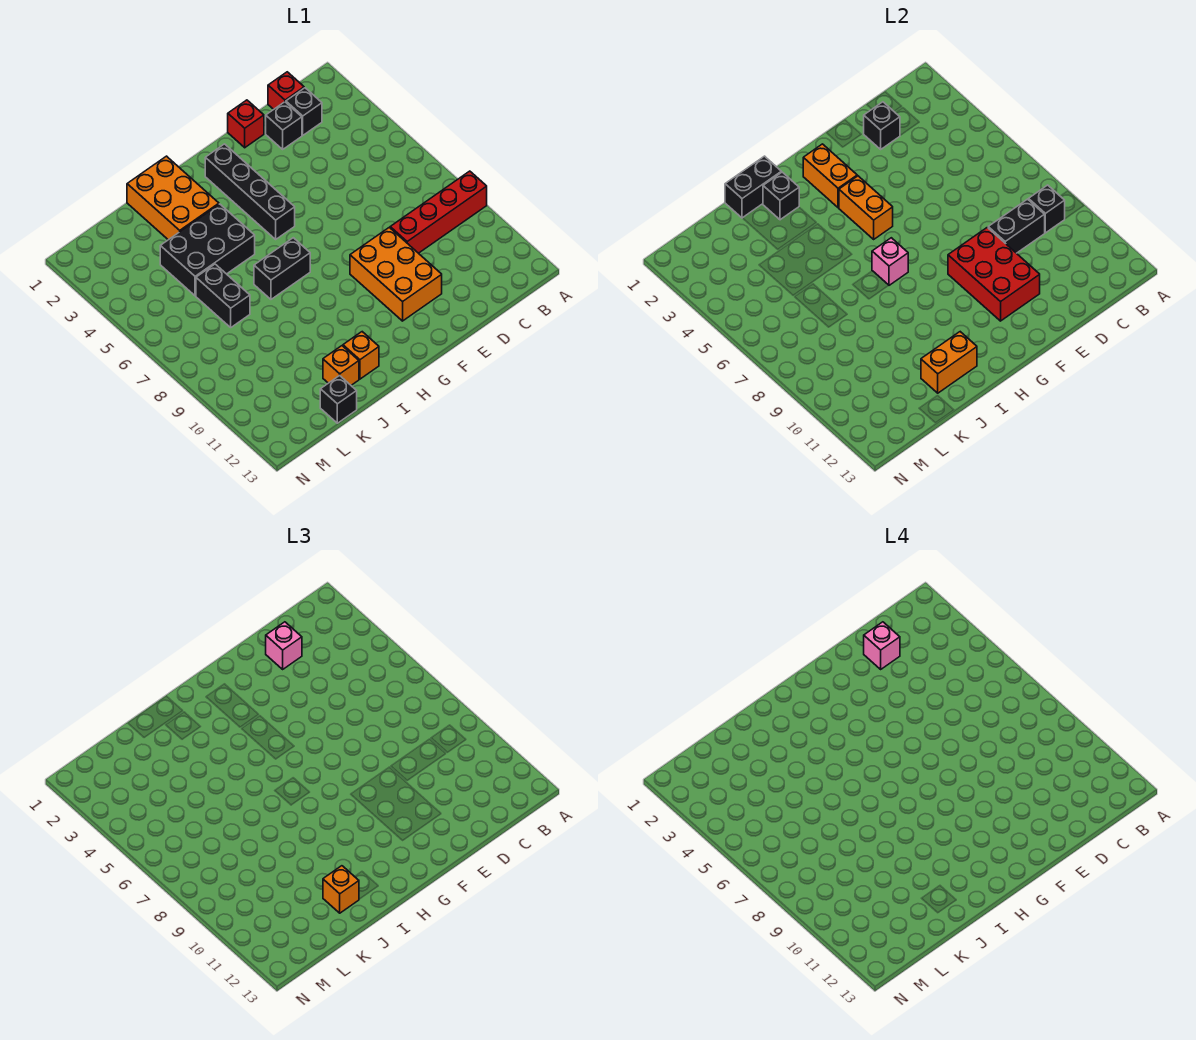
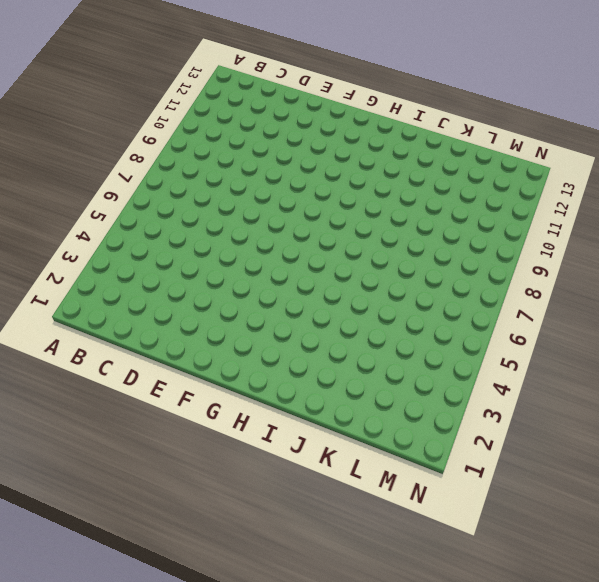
none -> red brick A9:D9 level 1
none -> red brick C1 level 1
none -> black brick C2 level 1

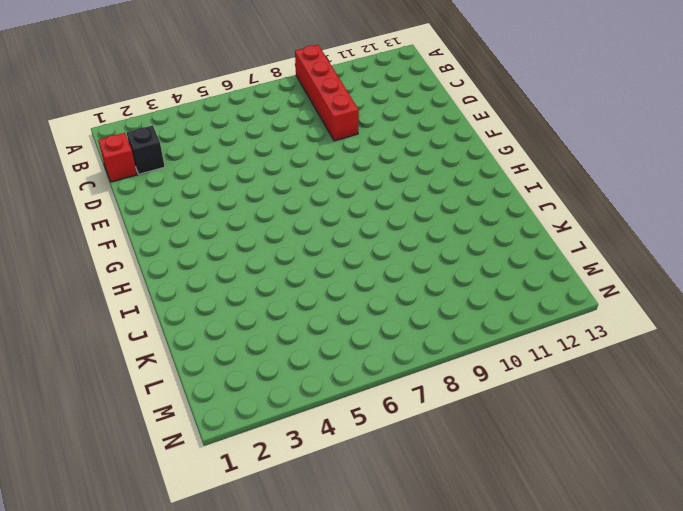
none -> black brick D2 level 1
none -> red brick E1 level 1
none -> orange brick E9:F11 level 1

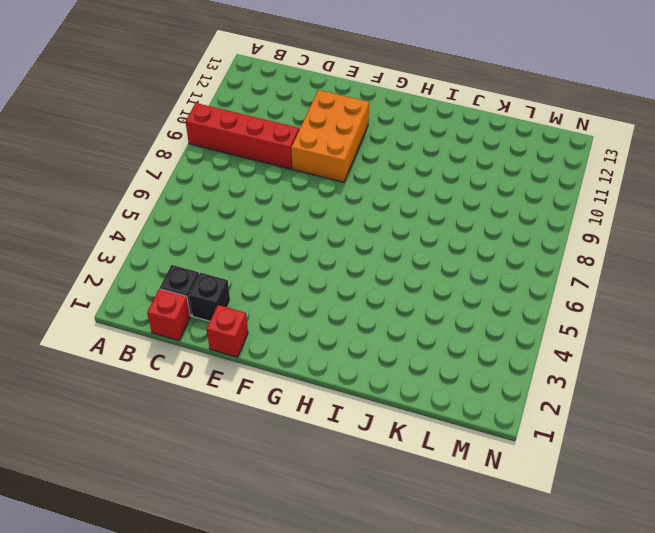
none -> black brick G2:G5 level 1
none -> black brick H7:I7 level 1
none -> orange brick I1:J3 level 1

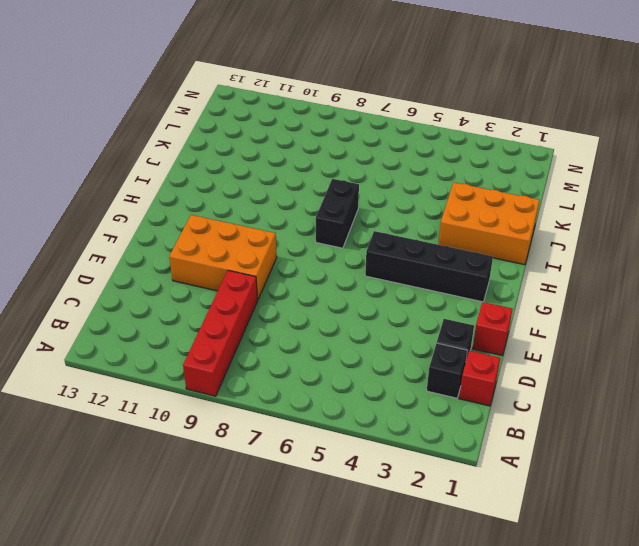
none -> black brick I4:K5 level 1
none -> orange brick I12 level 1
none -> orange brick J12 level 1

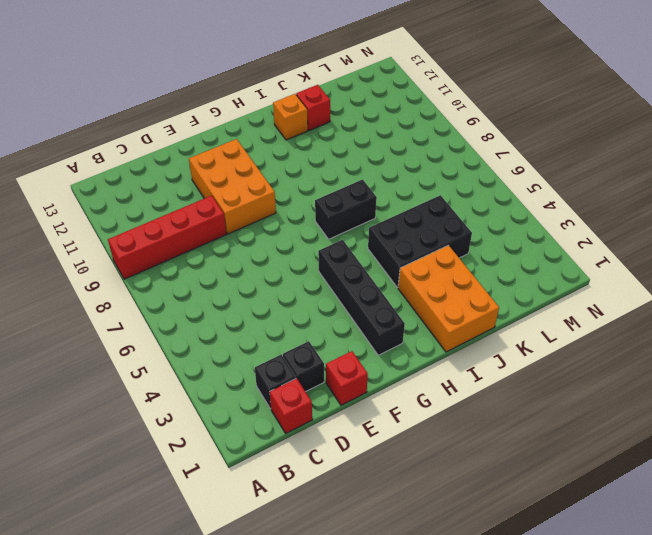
red brick J12 level 1 -> orange brick J12 level 1
none -> black brick K6:K7 level 1
none -> black brick K13 level 1
none -> black brick B9 level 2

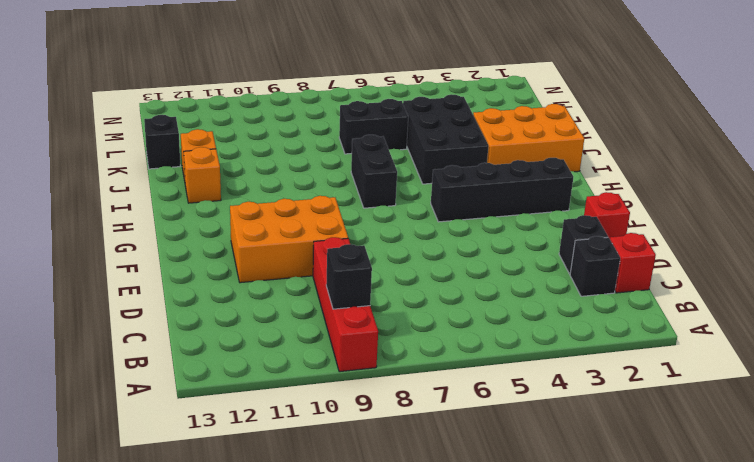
none -> black brick C9:D9 level 2
none -> black brick D2 level 2
none -> red brick E9:F11 level 2

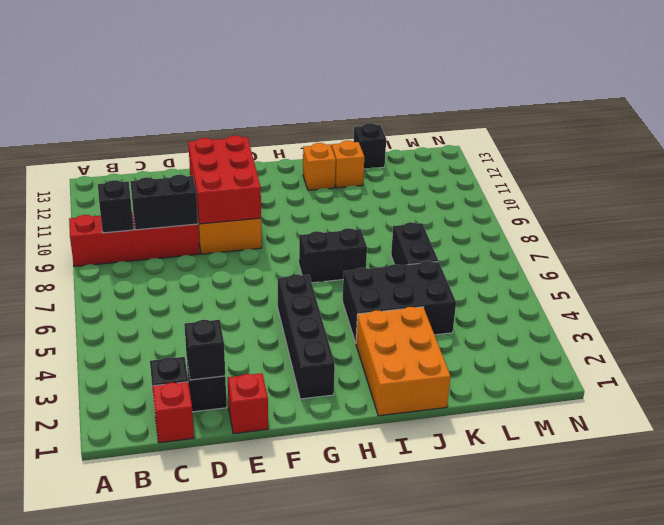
none -> orange brick G2:G3 level 2
none -> orange brick G4:G5 level 2
none -> pink brick H7 level 2

